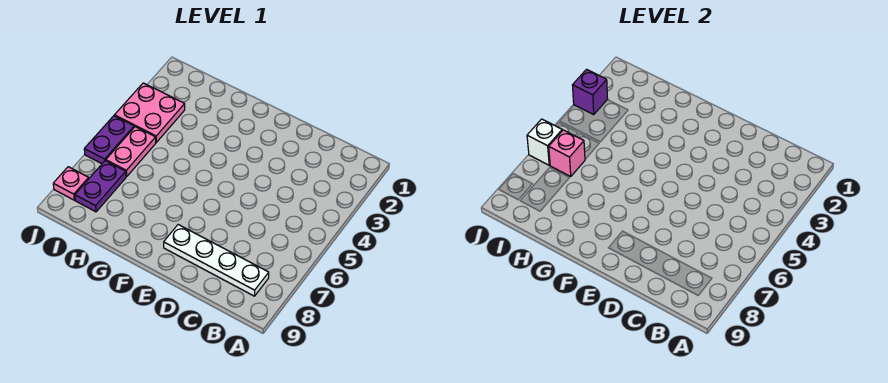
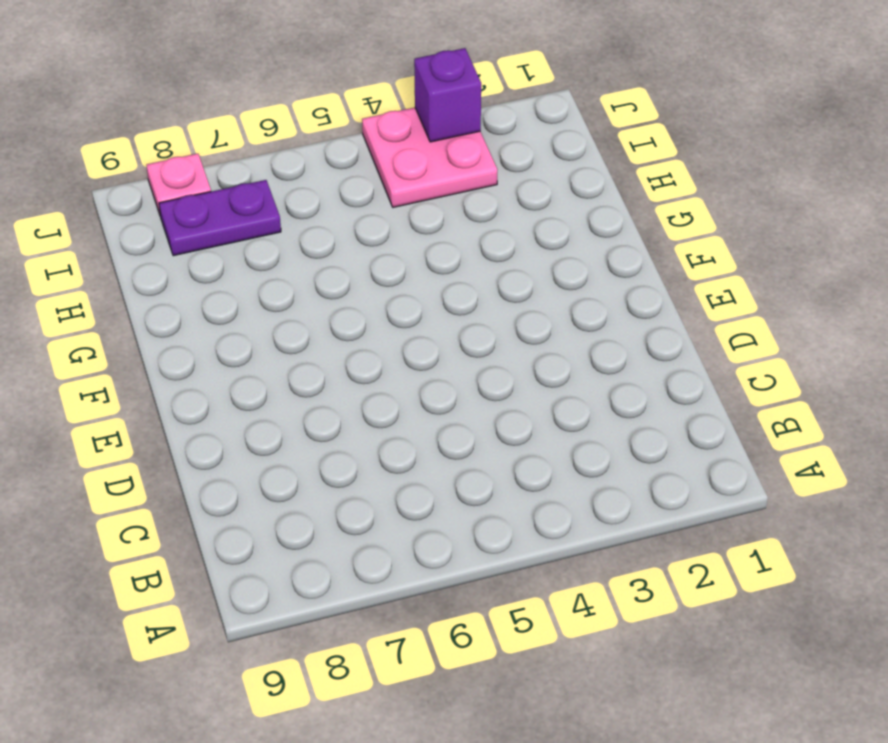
none -> white plate B8:E8 level 1
none -> pink plate I5:I6 level 1

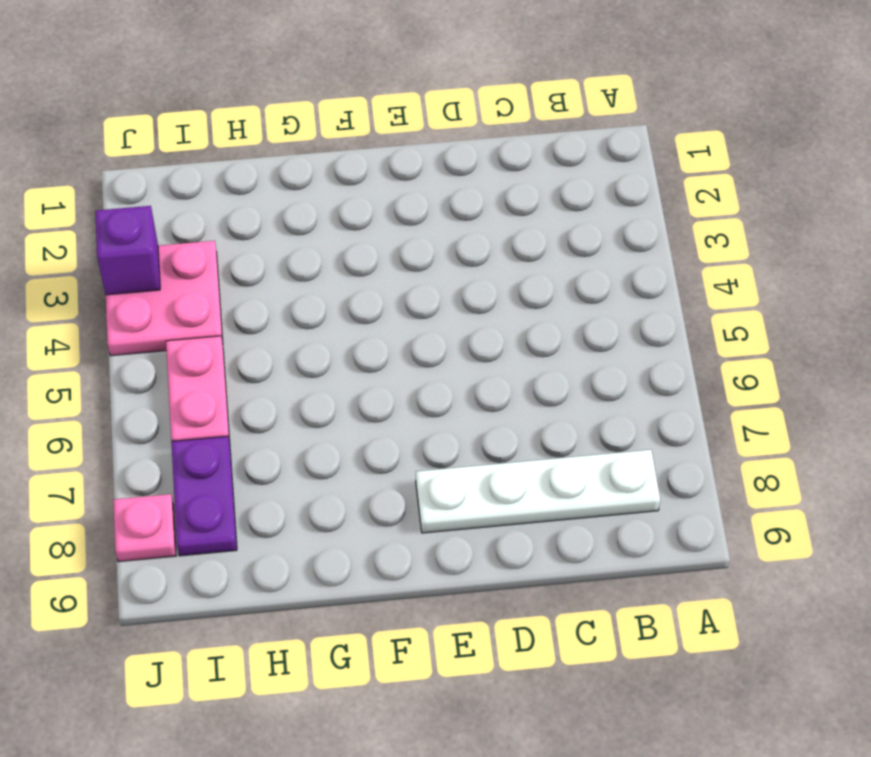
none -> purple plate J5:J6 level 1
none -> pink brick I6 level 2

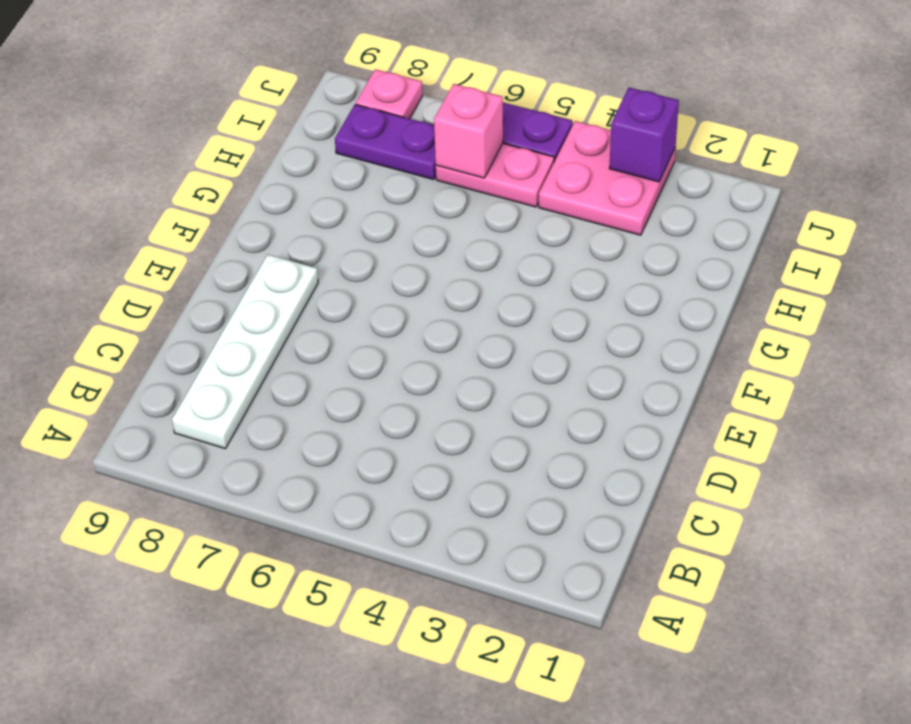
none -> white brick J6 level 2

